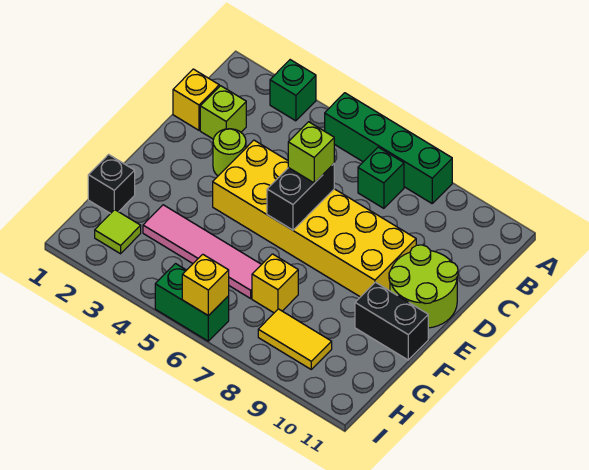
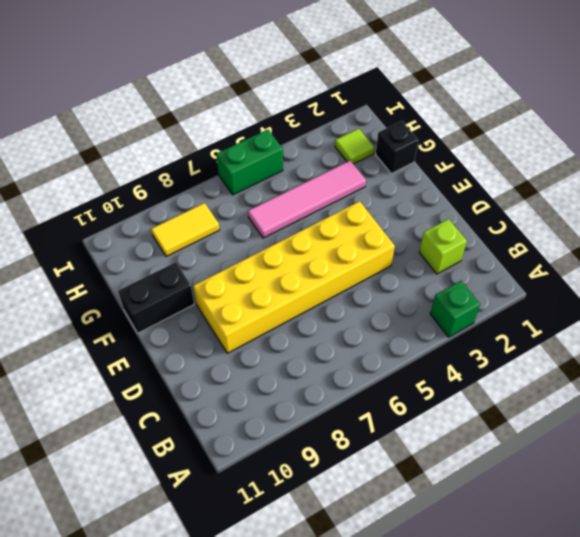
none -> green brick A5:A8 level 1
none -> green brick B7 level 1
none -> yellow brick C1 level 1

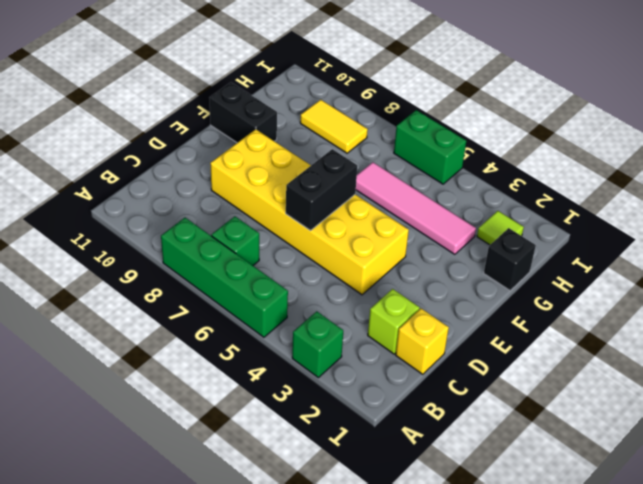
none -> lime round brick D3 level 1
none -> lime round brick D10:E11 level 1
none -> yellow brick G7 level 1

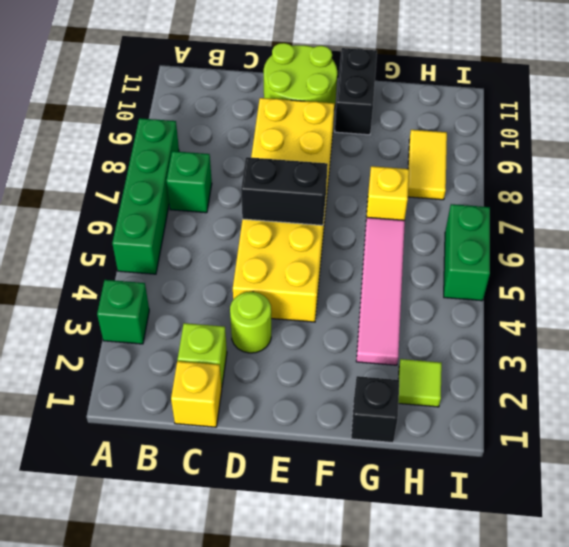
none -> yellow brick I6 level 2
none -> lime brick D6 level 3

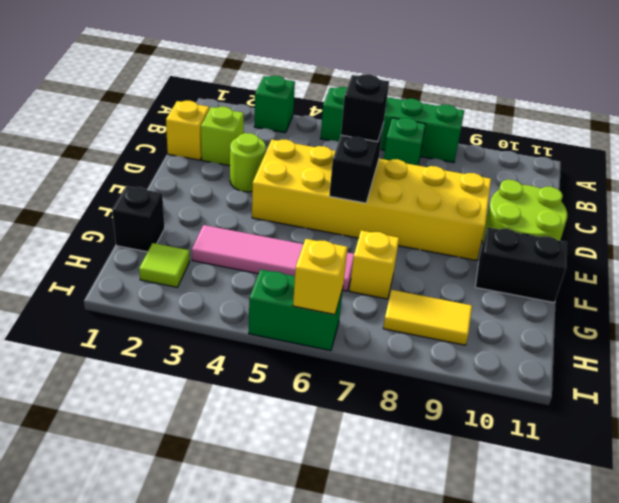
black brick D6 level 3 -> lime brick D6 level 3

